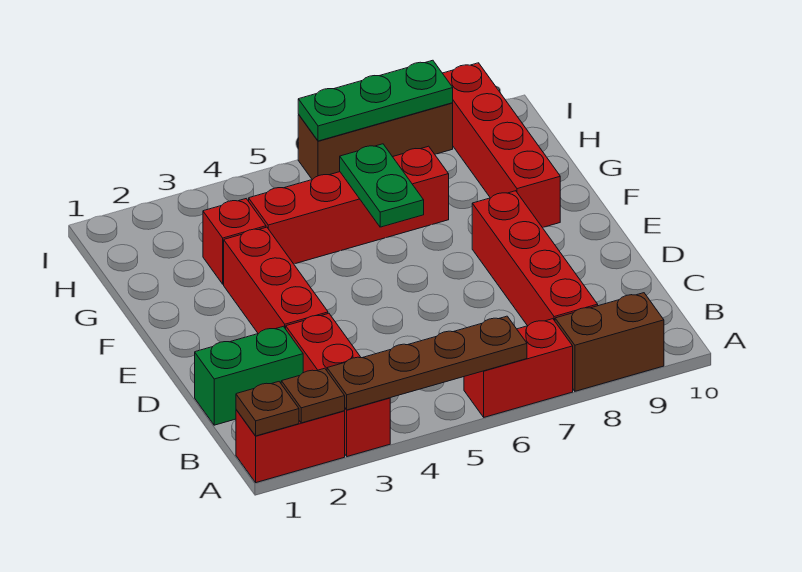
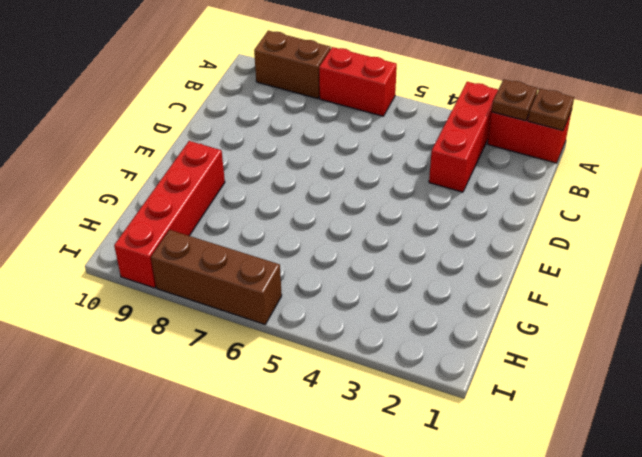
none -> red brick B8:E8 level 1
none -> green brick C1:C2 level 1
none -> red brick D3:F3 level 1

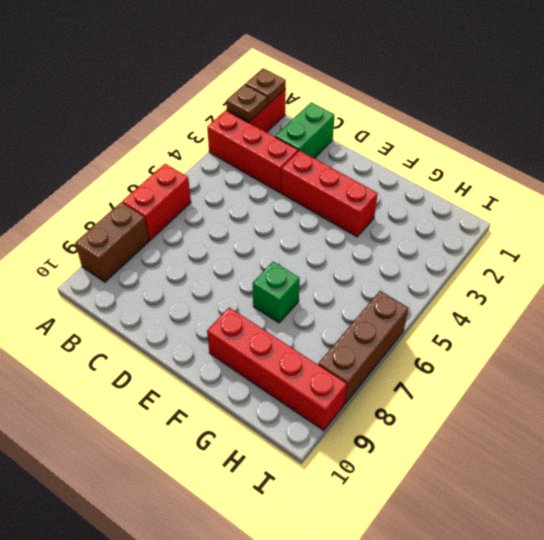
green brick F7 level 1 -> none
none -> red brick B8:E8 level 1
none -> red brick G3 level 1
none -> red brick G4:G7 level 1

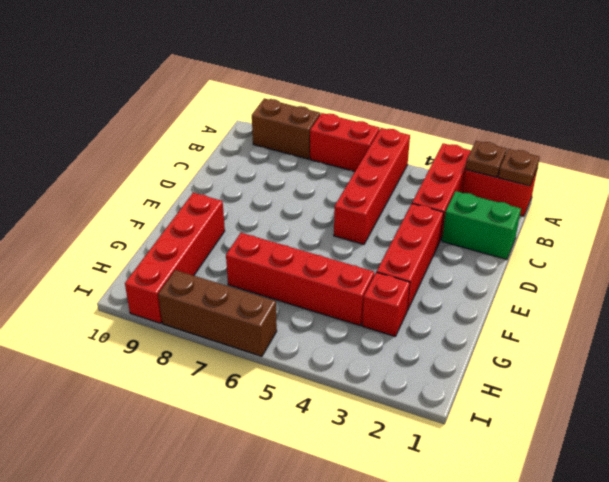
red brick A5:D5 level 1 -> red brick B8:E8 level 1
none -> brown plate A3:A6 level 2
none -> green plate F6:G6 level 2
none -> green plate I6:I8 level 2

